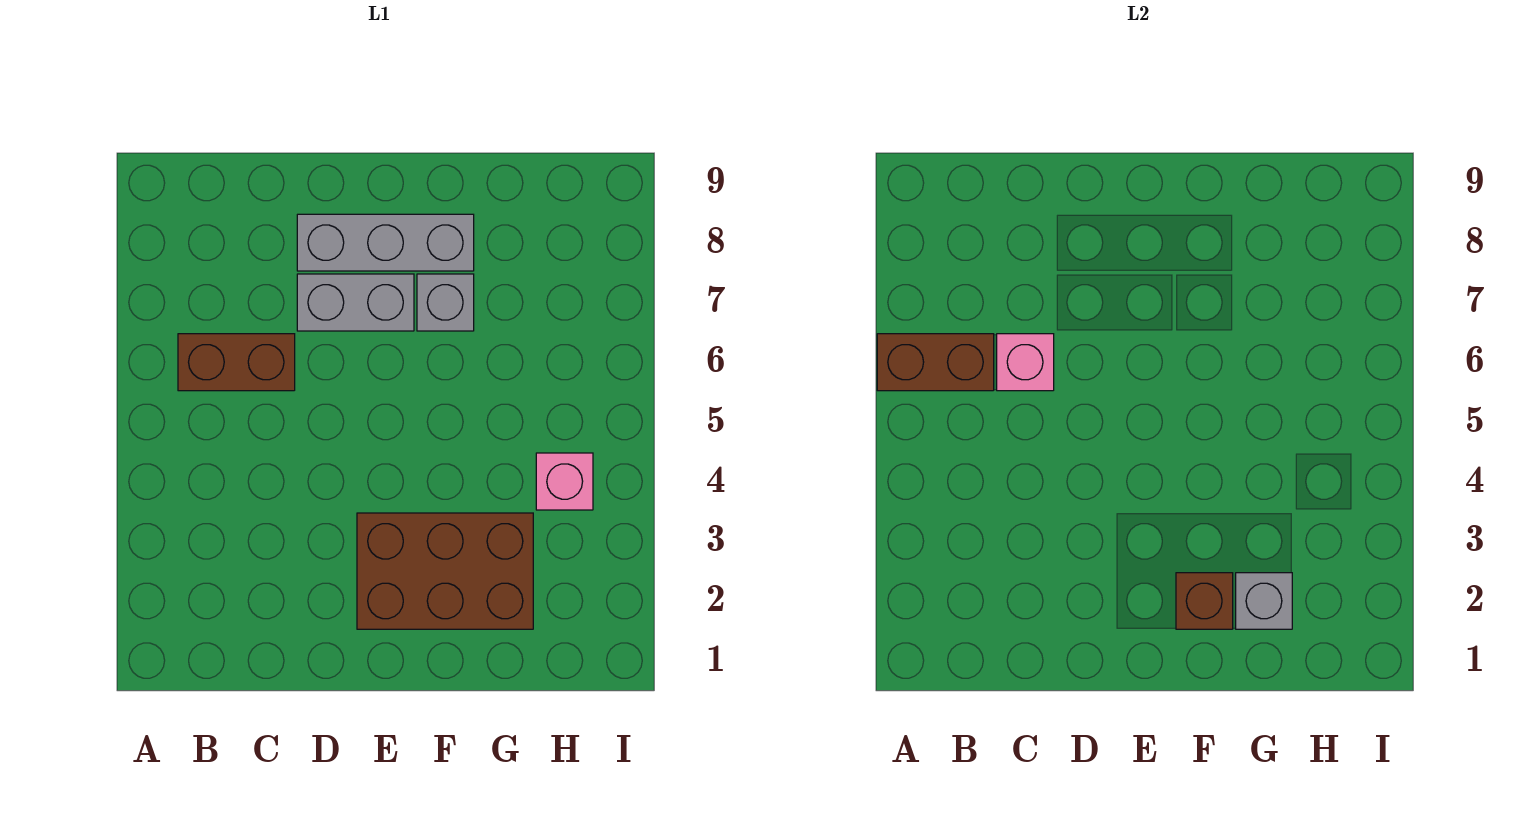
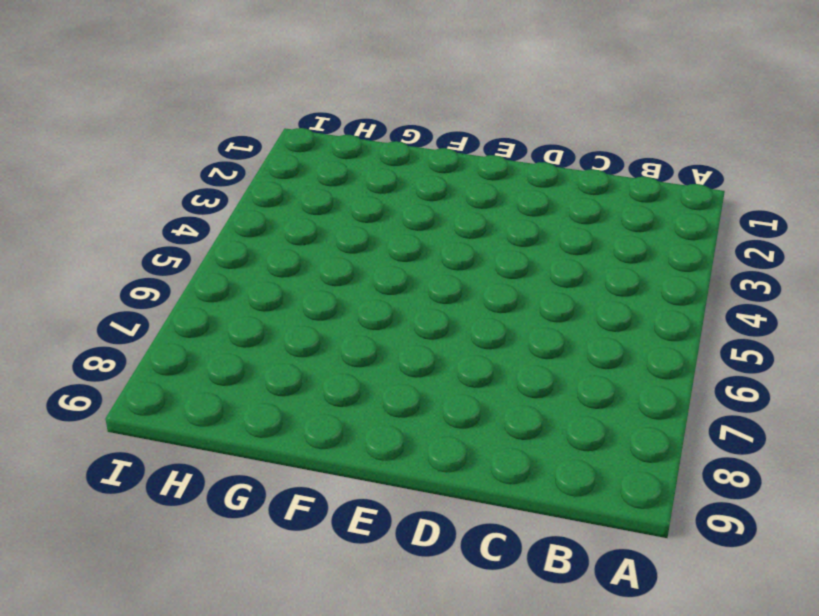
none -> brown brick B6:C6 level 1
none -> grey brick D7:E7 level 1

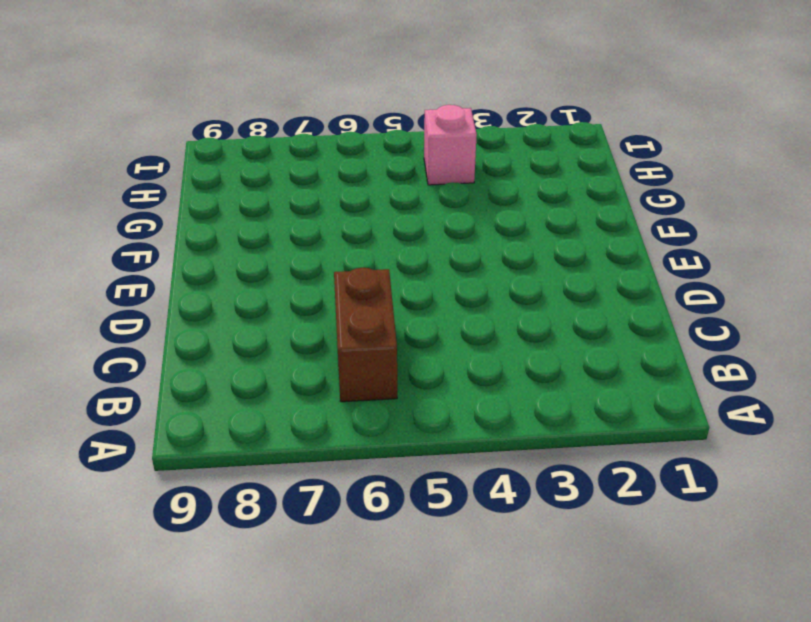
none -> grey brick D7:E7 level 1
none -> grey brick D8:F8 level 1

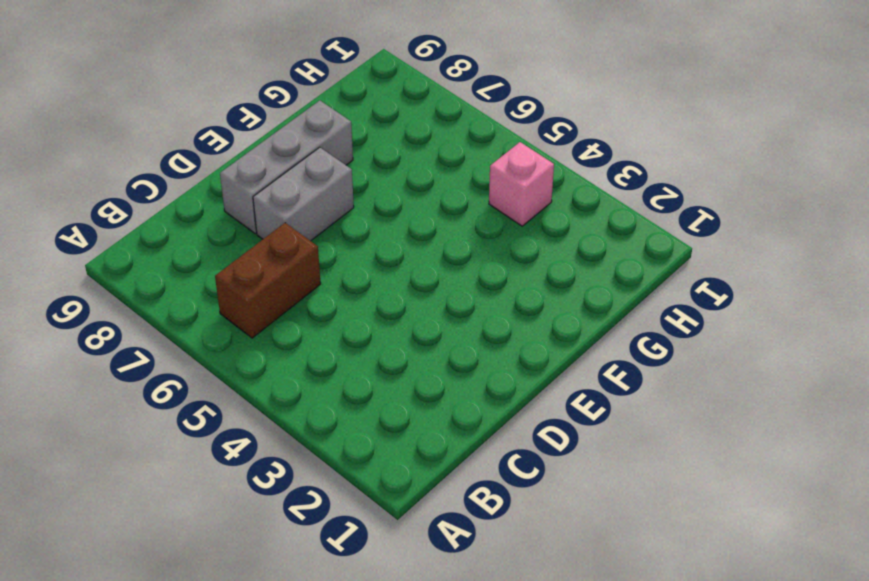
none -> brown brick E2:G3 level 1
none -> grey brick F7 level 1

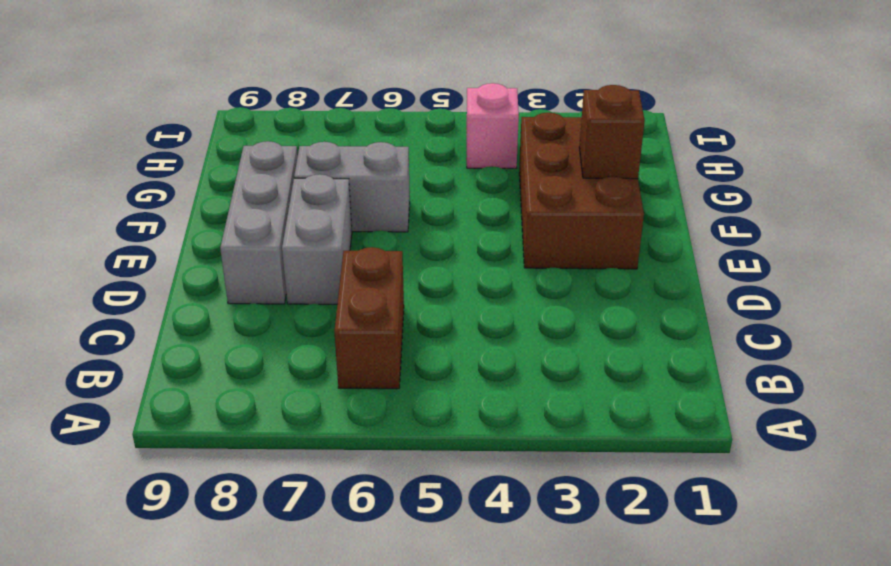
grey brick F6:F7 level 1 -> grey brick F7 level 1
none -> brown brick A6:B6 level 2
none -> pink brick C6 level 2

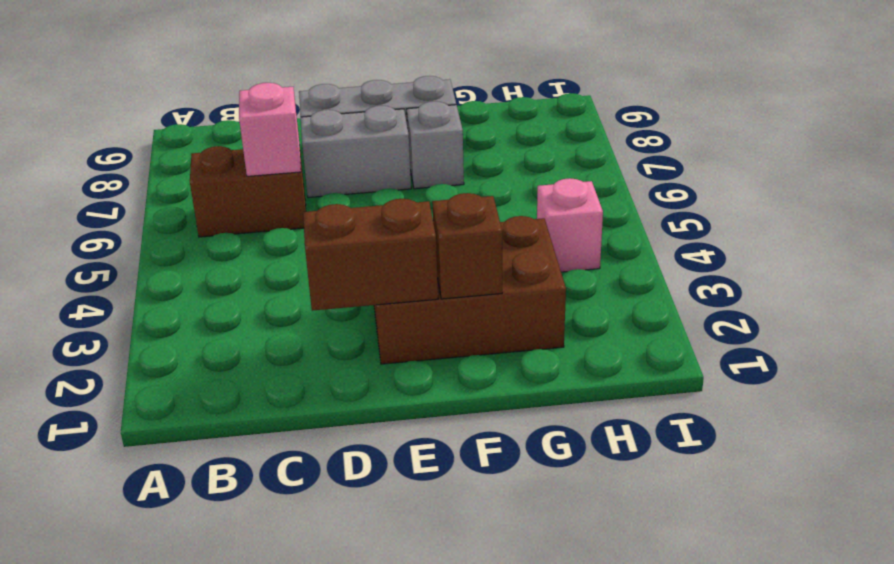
brown brick D2:E2 level 2 -> brown brick A6:B6 level 2
none -> grey brick G2 level 2

